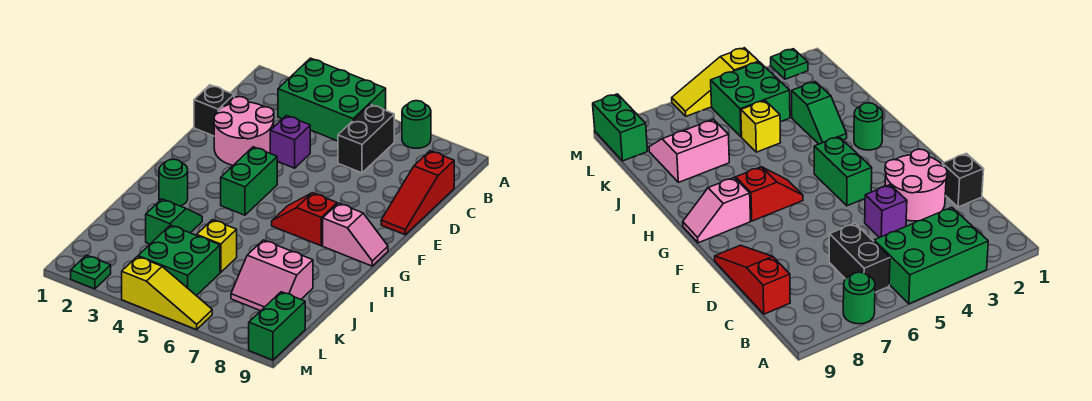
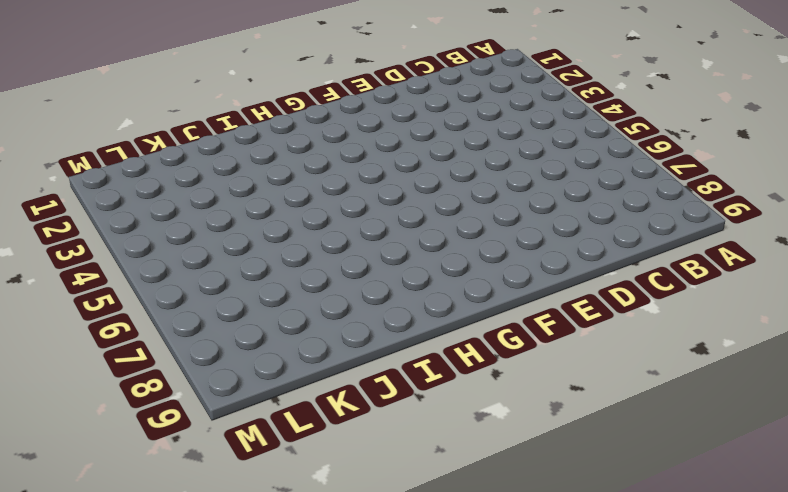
none -> green brick A3:B5 level 1
none -> green round brick A7 level 1
none -> black brick B6:C6 level 1

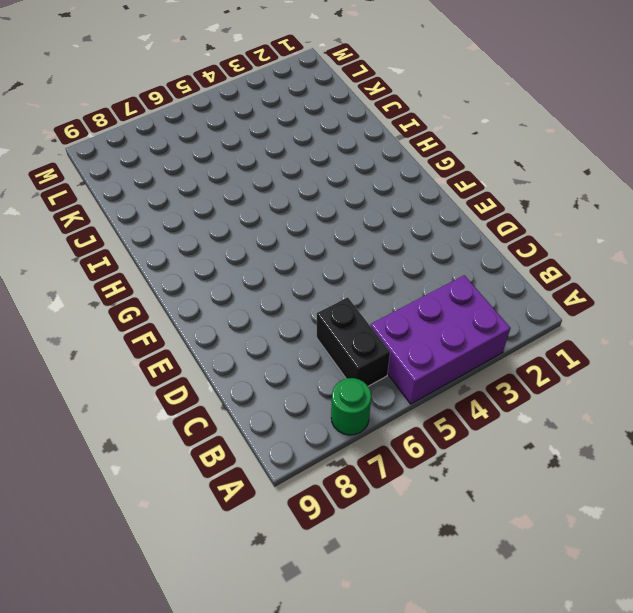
purple brick A3:B5 level 1 -> green brick A3:B5 level 1
none -> red slope C9:E9 level 1 top C
none -> black brick D1 level 1
none -> pink round brick D2:E3 level 1

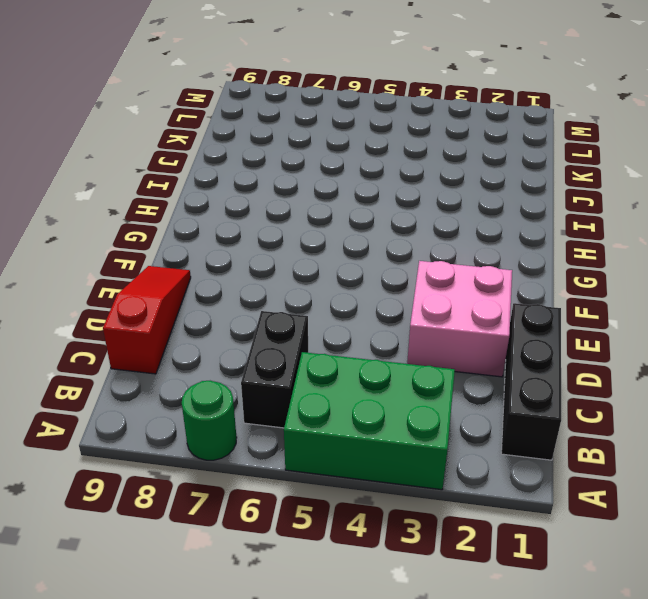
black brick B1:D1 level 1 -> black brick D1 level 1
pink brick D2:E3 level 1 -> pink round brick D2:E3 level 1
none -> purple brick D4 level 1
none -> green brick F4:G4 level 1
none -> red slope G6:G7 level 1 top 7

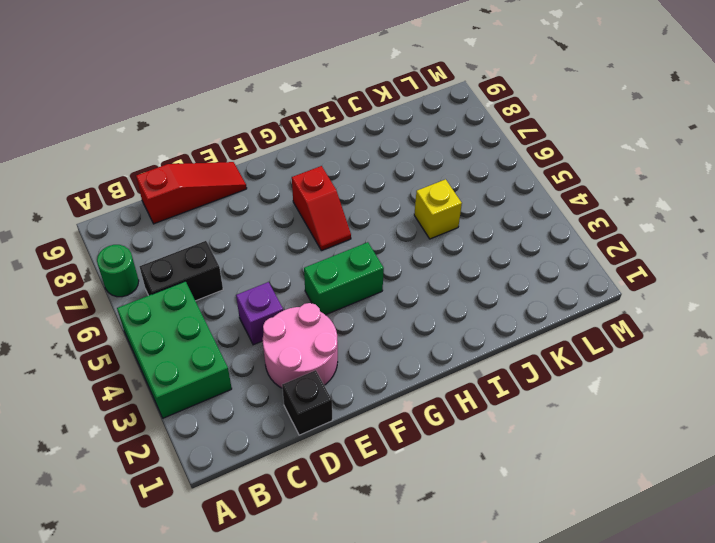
none -> pink slope G8:G9 level 1 top 8
none -> green round brick H2 level 1
none -> green slope I3:J3 level 1 top J

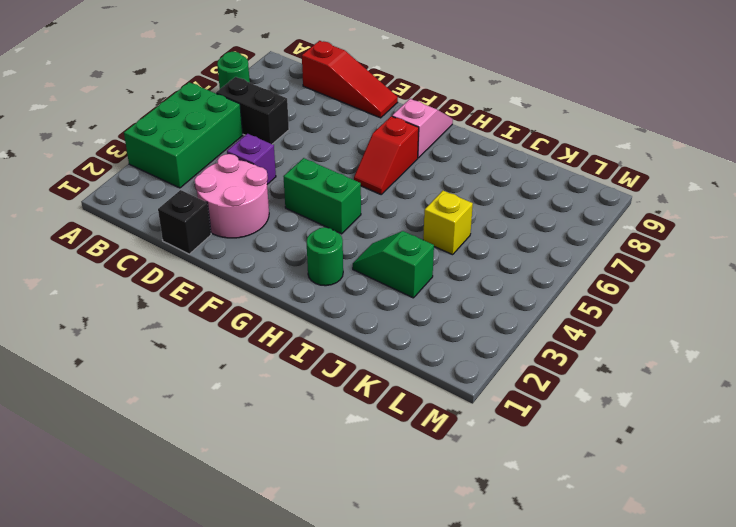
none -> pink slope J7:K8 level 1 top J
none -> green brick K4:L5 level 1
none -> green brick L9:M9 level 1

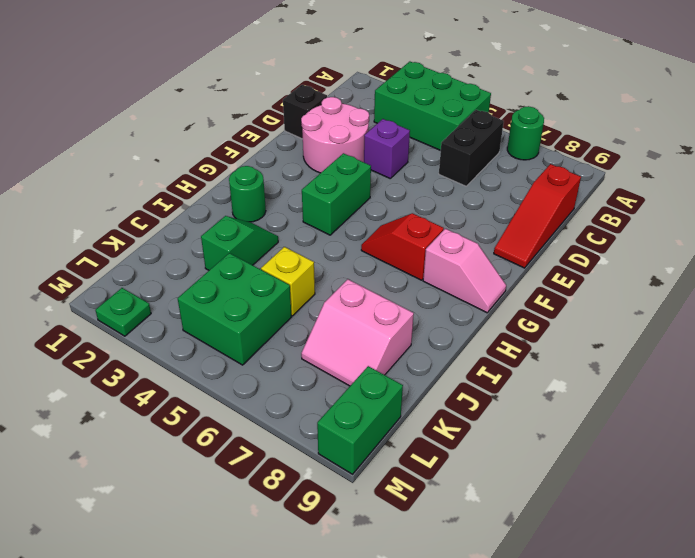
none -> yellow slope M4:M6 level 1 top 4

